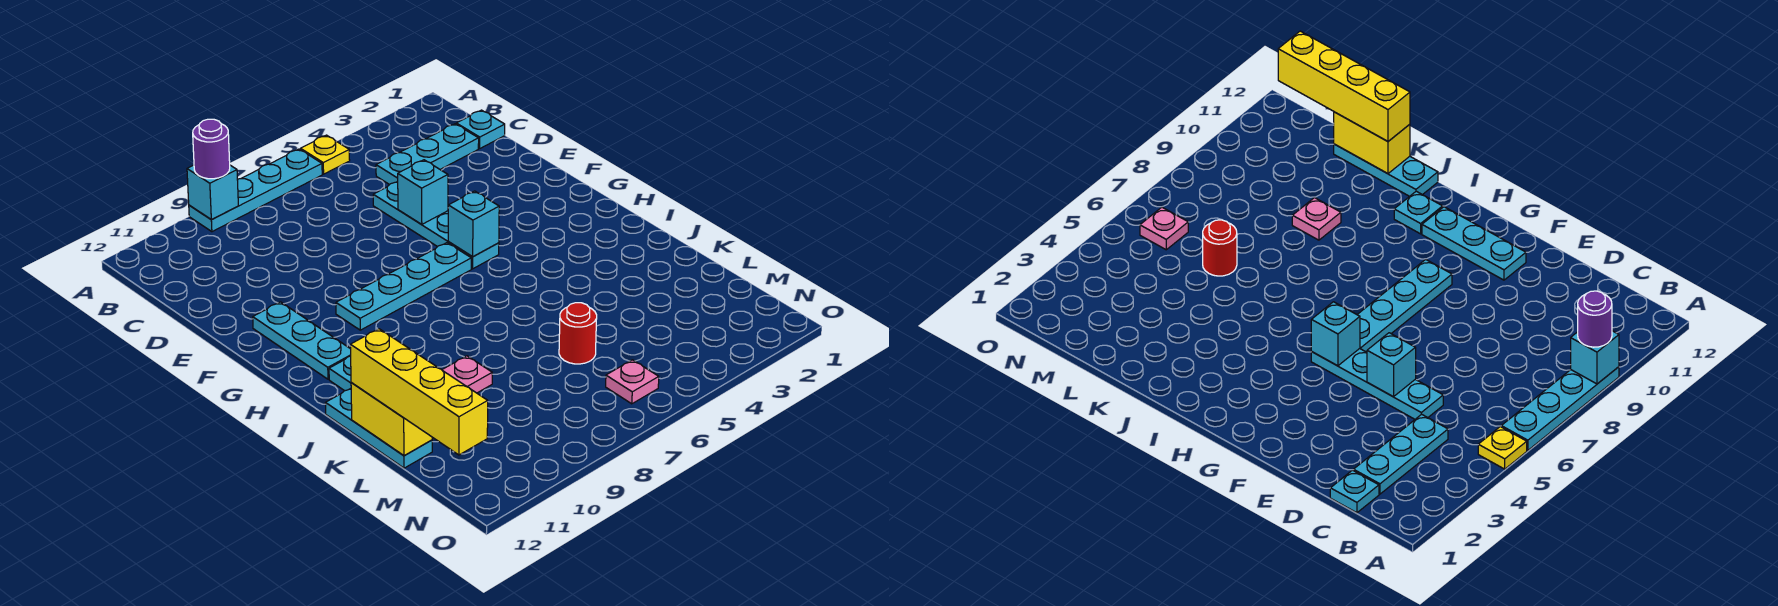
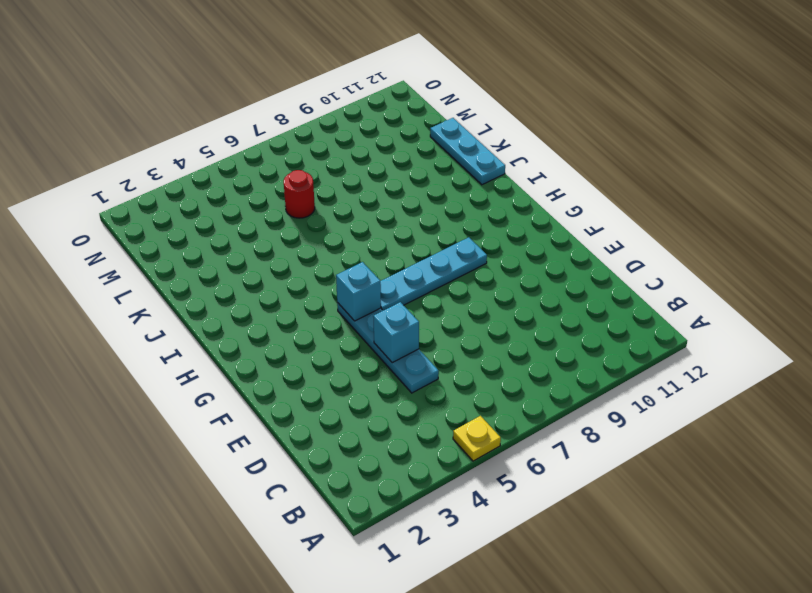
none -> cyan plate A6:A9 level 1
none -> cyan plate C1 level 1
none -> cyan plate C2:C4 level 1

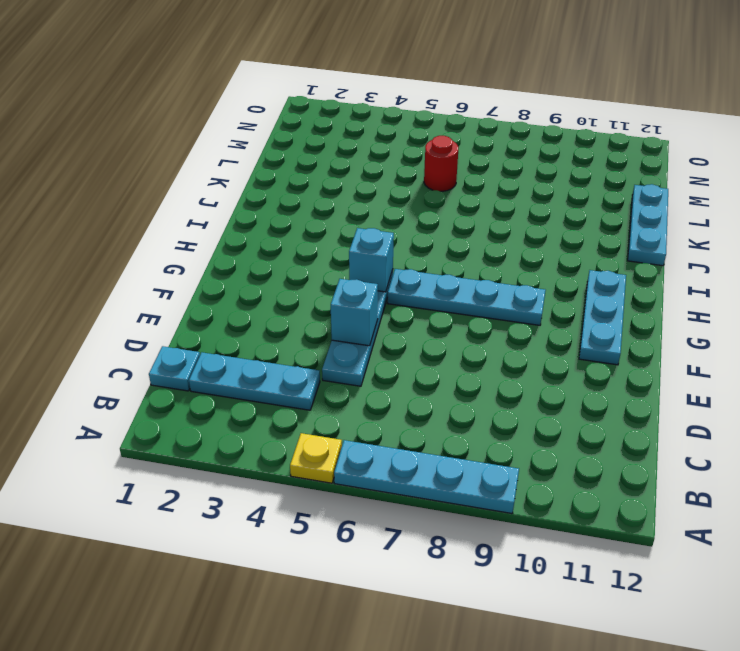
none -> cyan plate I11 level 1
none -> pink plate K9 level 1
none -> pink plate N6 level 1

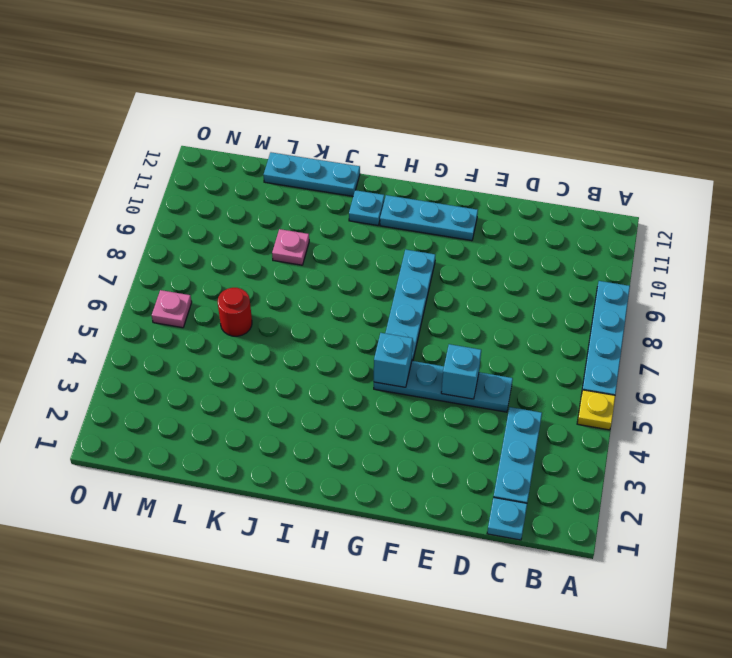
none -> cyan brick A9 level 2
none -> yellow brick K12:L12 level 2
none -> purple round brick A9 level 3

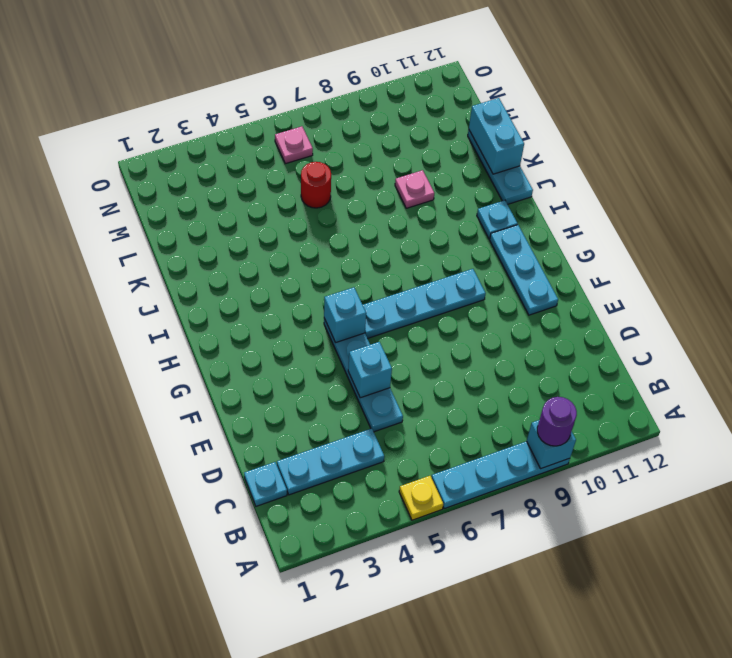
cyan brick K12:L12 level 2 -> yellow brick K12:L12 level 2
none -> yellow brick K12:N12 level 3

